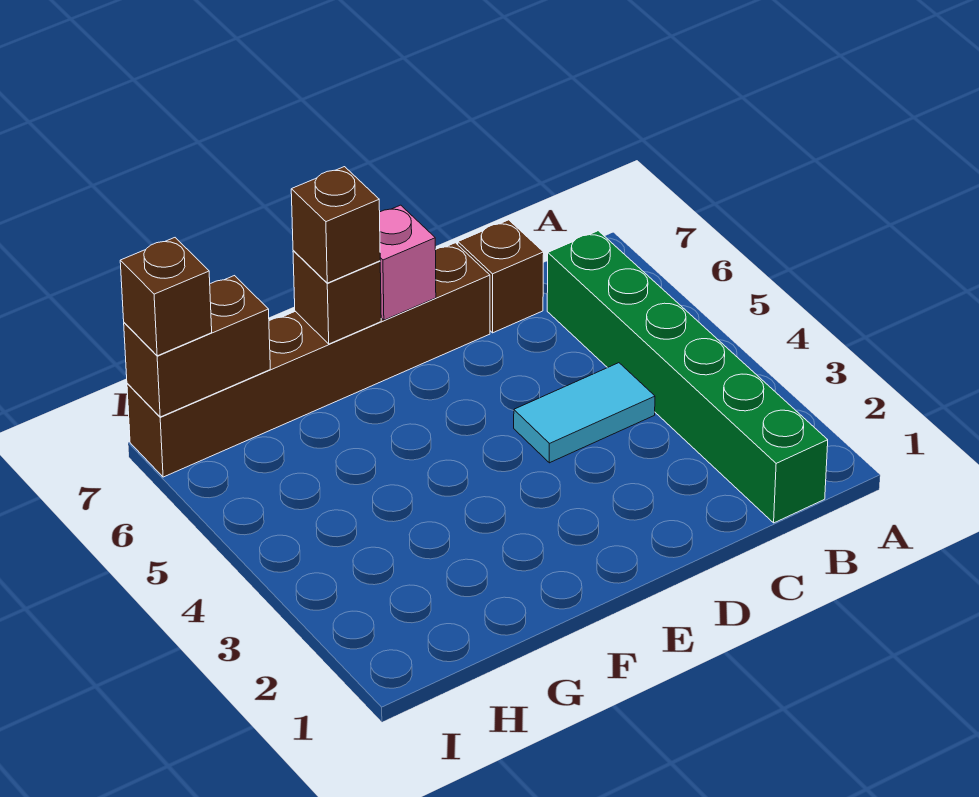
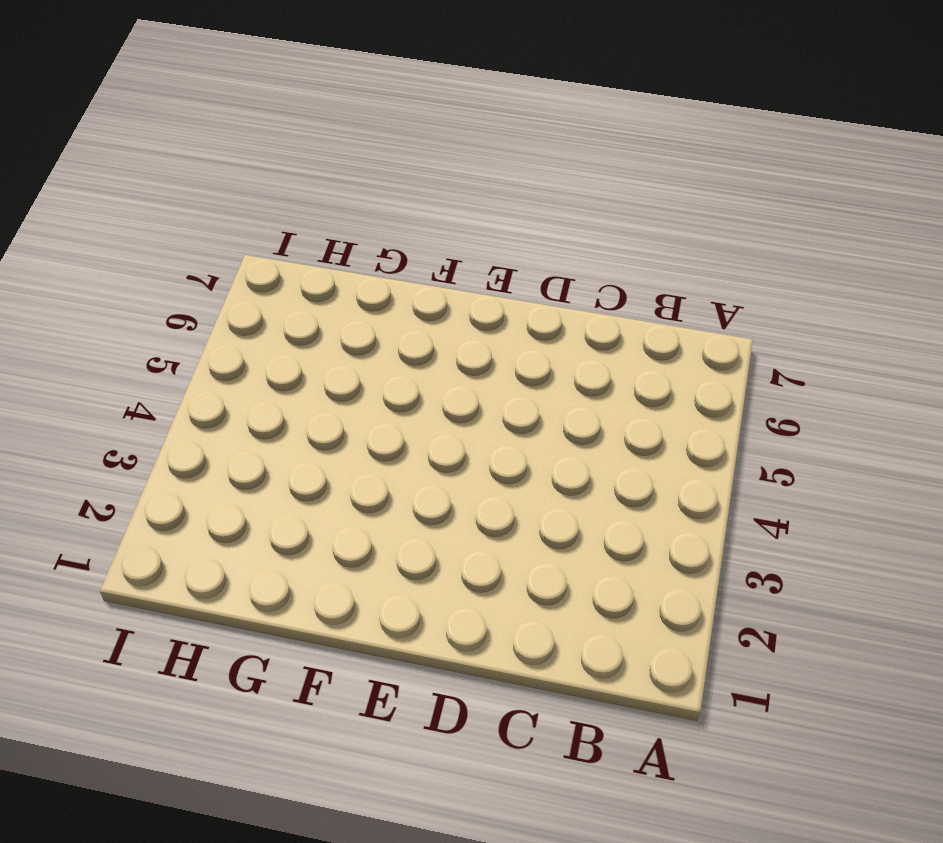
none -> green brick B1:B6 level 1
none -> cyan tile C4:D4 level 1

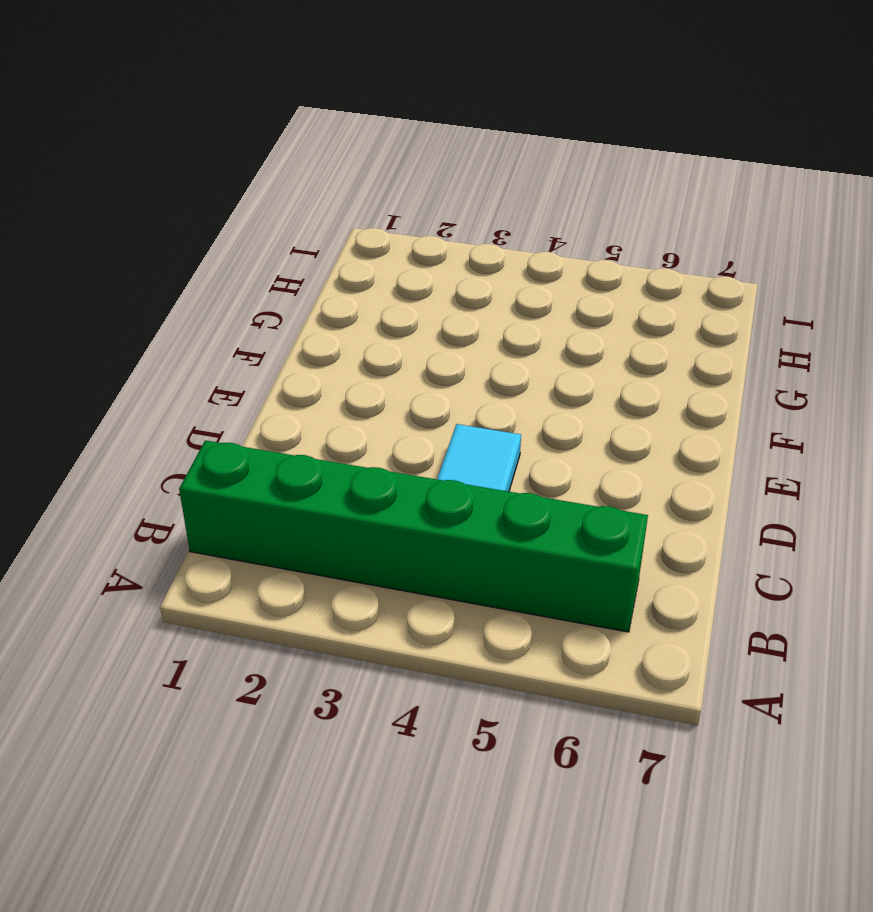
none -> brown brick C7 level 1
none -> brown brick D7:I7 level 1

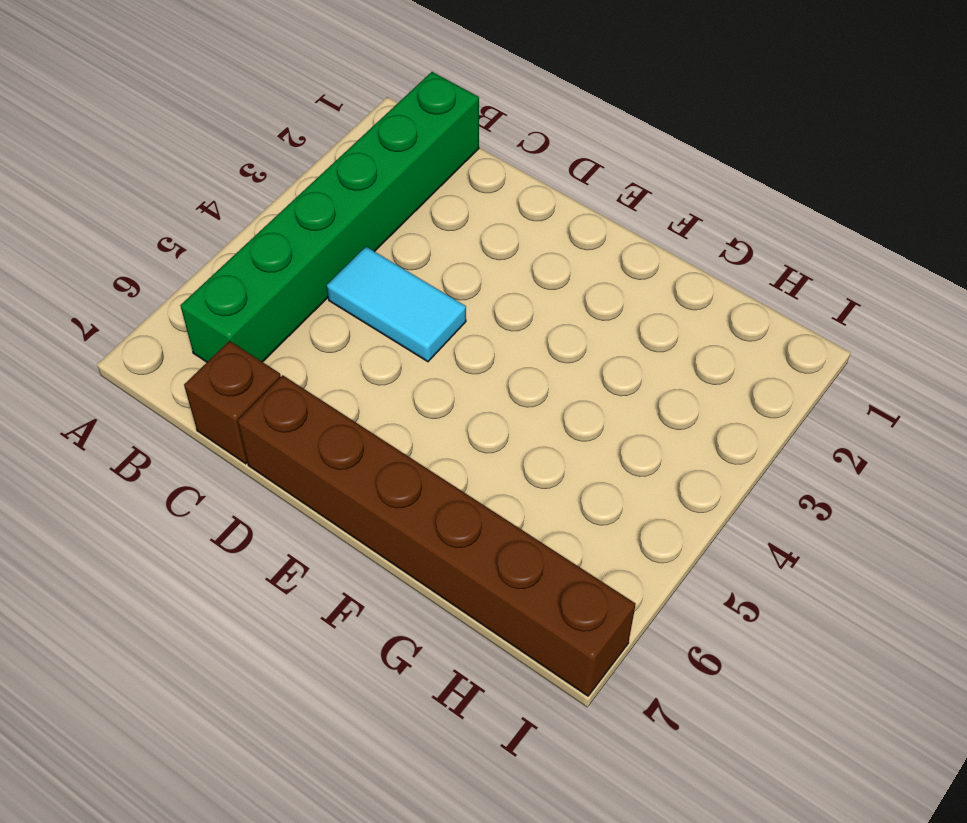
none -> pink brick E7 level 2
none -> brown brick F7 level 2

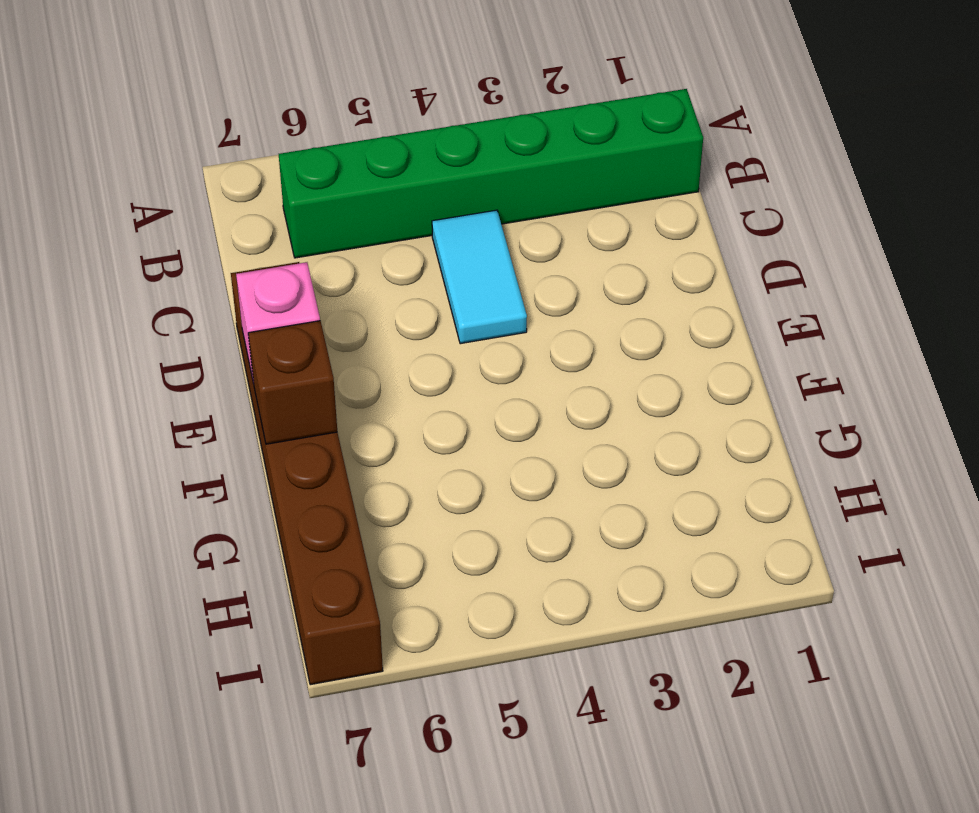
none -> brown brick C7 level 1
none -> brown brick H7:I7 level 2

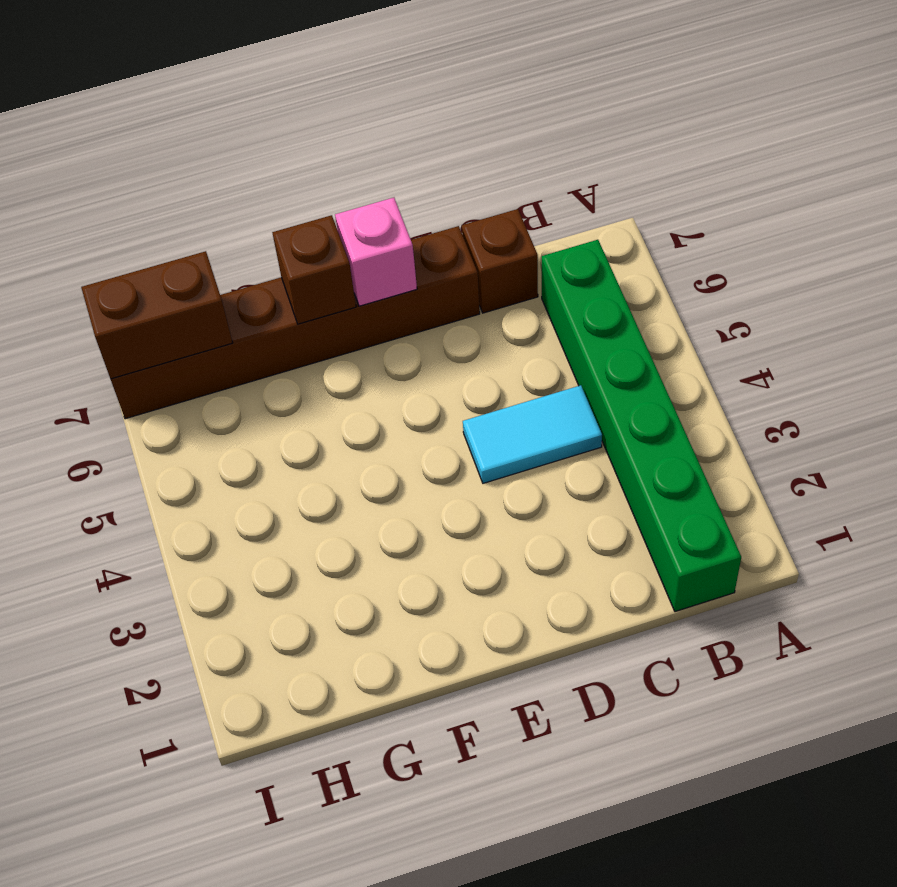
none -> brown brick F7 level 3
none -> brown brick I7 level 3

